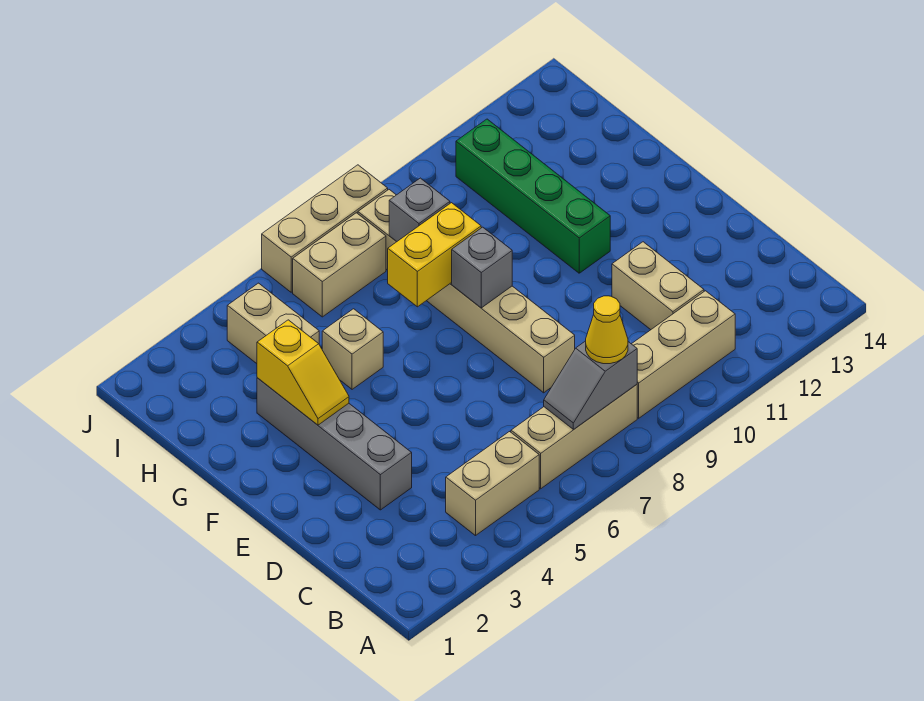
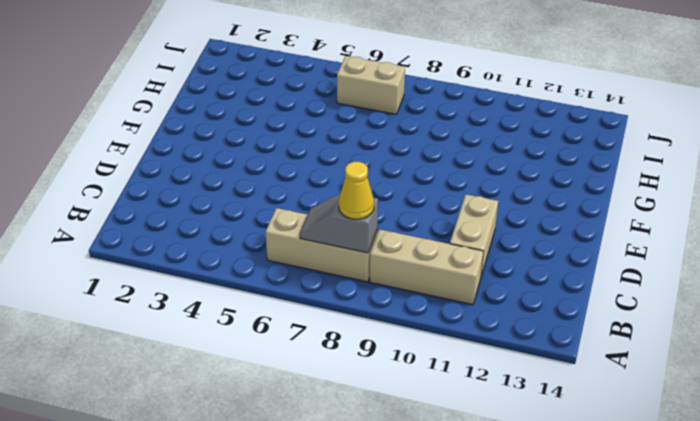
none -> tan brick B4:B5 level 1
none -> grey brick D3:G3 level 1
none -> tan brick D8:I8 level 1

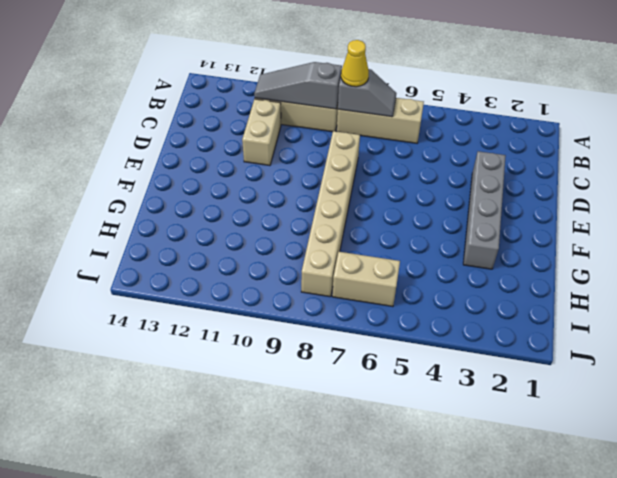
grey slope B9:B11 level 2 top 9 -> none
none -> tan brick B4:B5 level 1
none -> green brick F11:I11 level 1
none -> tan brick G5 level 1

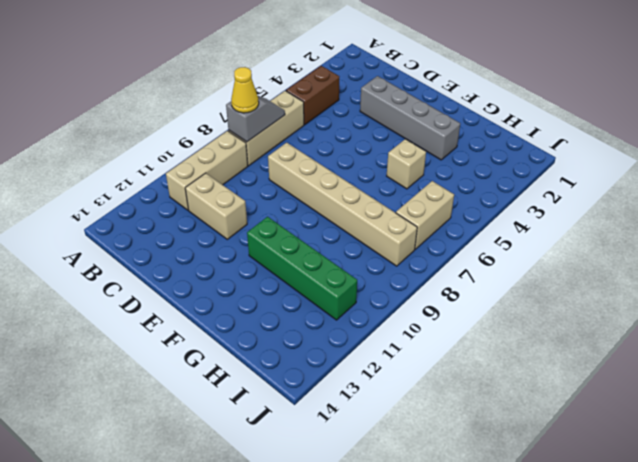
brown brick B4:B5 level 1 -> tan brick B4:B5 level 1
none -> tan brick H4:I4 level 1
none -> tan brick J6:J8 level 1
none -> yellow slope F3:G3 level 2 top G

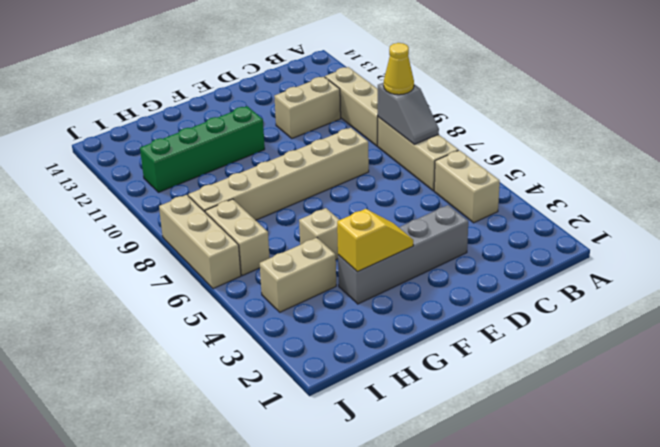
none -> grey brick F8 level 2
none -> yellow brick G7:G8 level 2
none -> grey brick H8 level 2

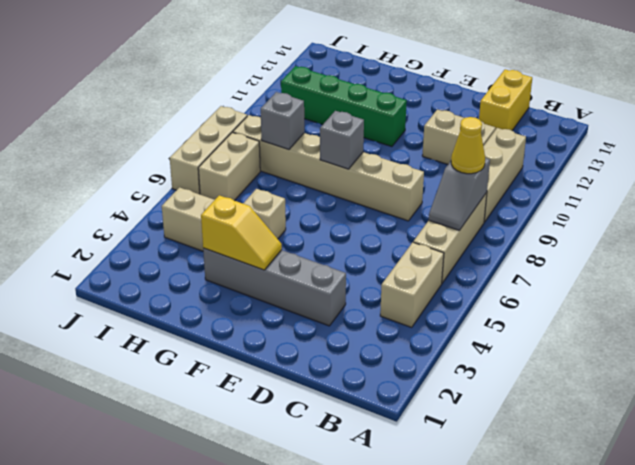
yellow brick C13:C14 level 1 -> yellow brick G7:G8 level 2

